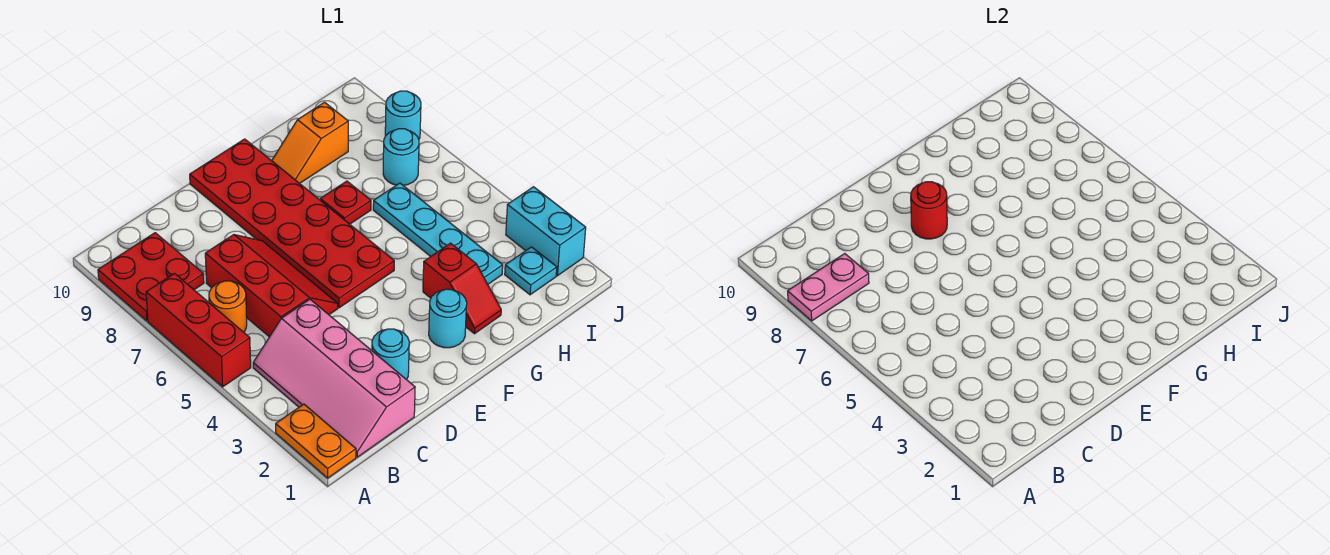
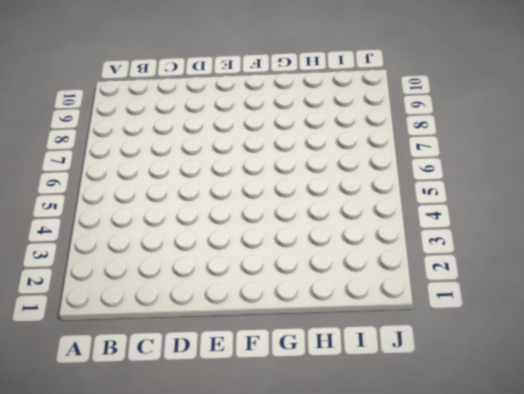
none -> orange plate A1:A2 level 1
none -> red brick A5:A7 level 1
none -> red plate A8:B9 level 1

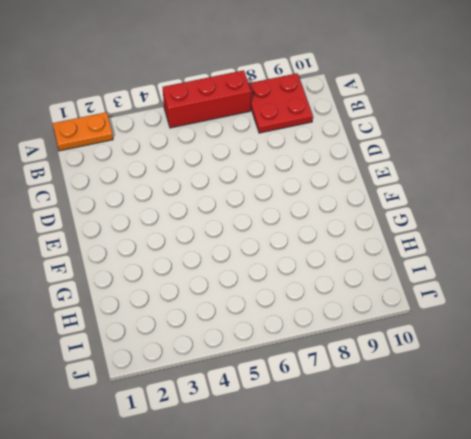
none -> pink slope B1:C4 level 1 top C
none -> orange round brick B6 level 1
none -> red slope C5:D7 level 1 top C

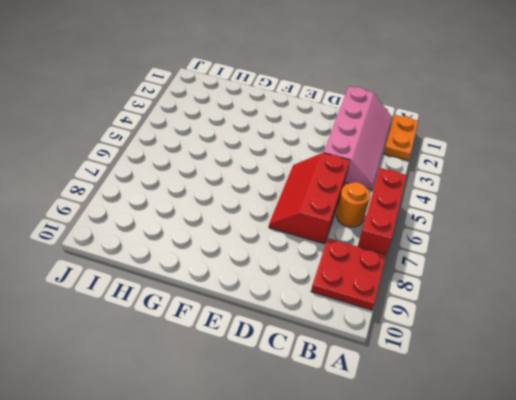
none -> cyan round brick D2 level 1
none -> red plate E5:F10 level 1
none -> cyan round brick F2 level 1

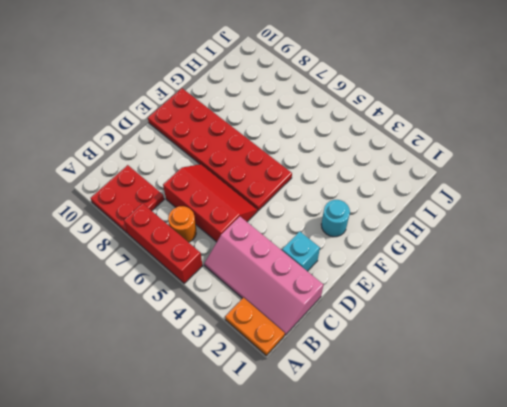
cyan brick D2 level 1 -> cyan round brick D2 level 1
none -> red slope G2:G3 level 1 top 3
none -> red plate G7 level 1
none -> orange slope G9:H9 level 1 top H

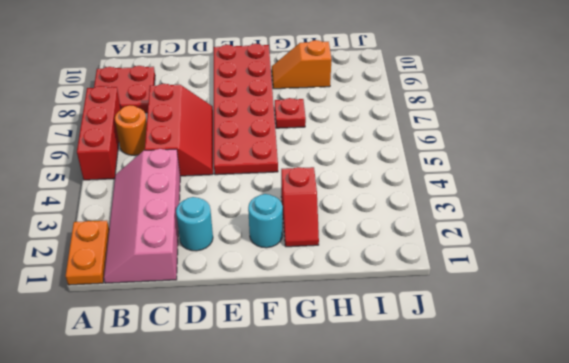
none -> cyan plate H3:H6 level 1
none -> cyan plate I2 level 1
none -> cyan round brick I7 level 1

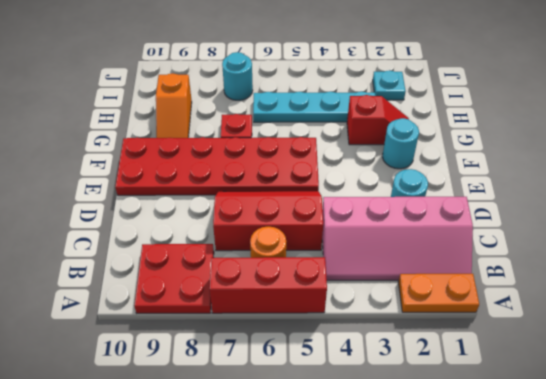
none -> cyan brick J2:J3 level 1
none -> cyan round brick J8 level 1
none -> pink plate A8:B8 level 2

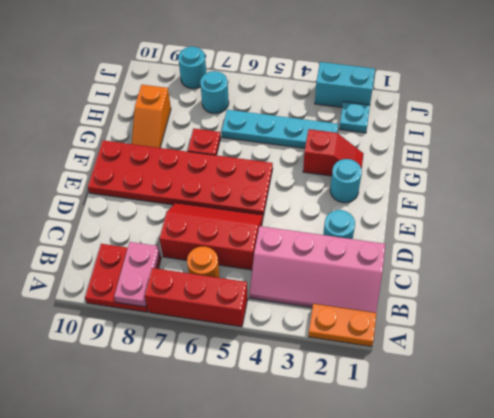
none -> red round brick E8 level 2

